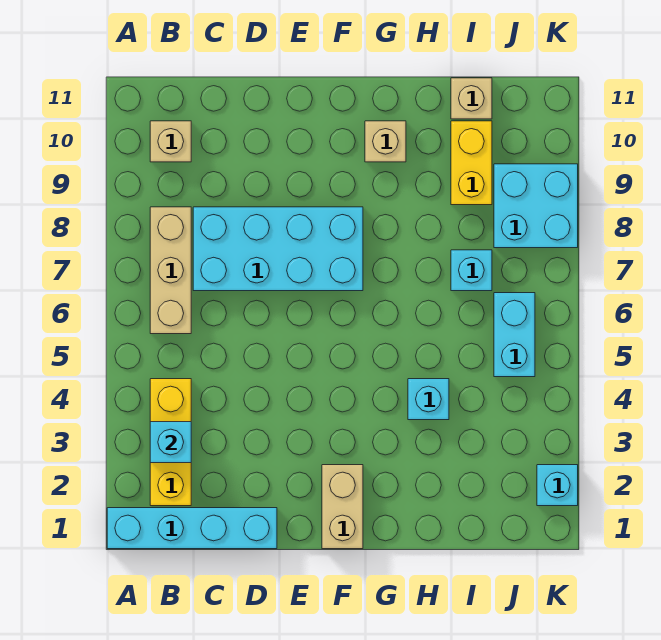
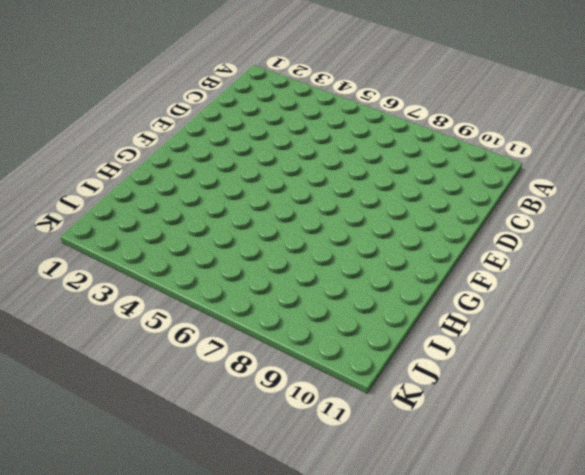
none -> cyan brick A1:D1 level 1
none -> yellow brick B2:B4 level 1
none -> tan brick B6:B8 level 1

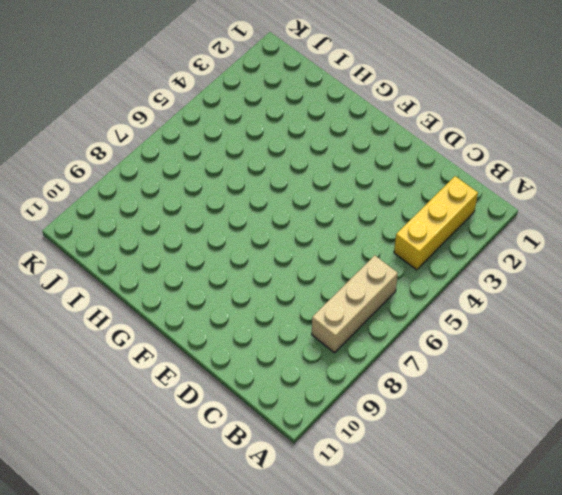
none -> cyan brick A1:D1 level 1
none -> tan brick B10 level 1
none -> cyan brick C7:F8 level 1

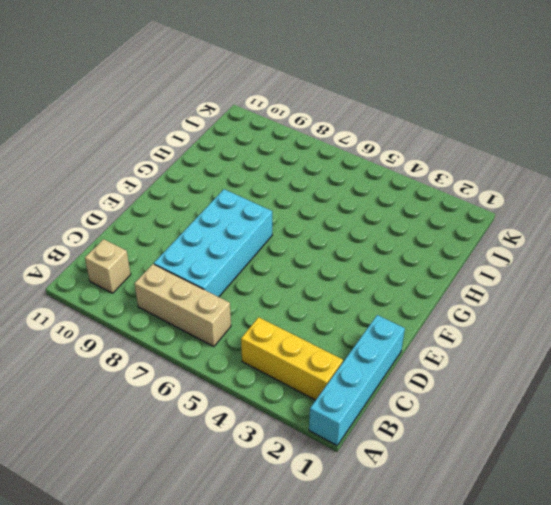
none -> tan brick F1:F2 level 1
none -> tan brick G10 level 1
none -> cyan brick H4 level 1

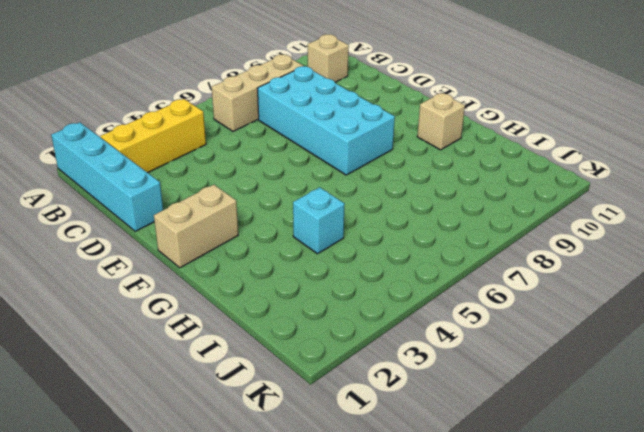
none -> cyan brick I7 level 1
none -> yellow brick I9:I10 level 1
none -> tan brick I11 level 1

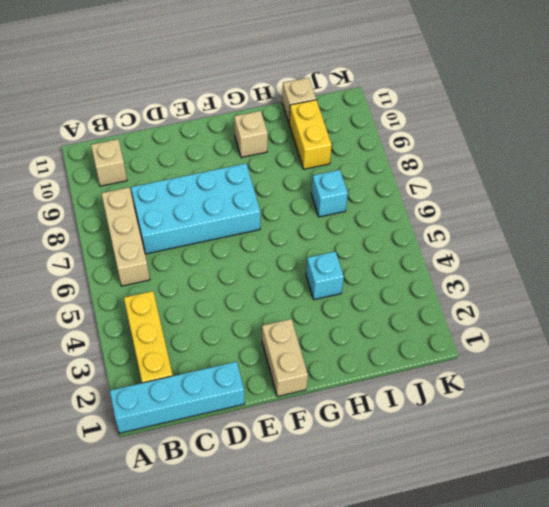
none -> cyan brick J5:J6 level 1
none -> cyan brick J8:K9 level 1
none -> cyan brick K2 level 1

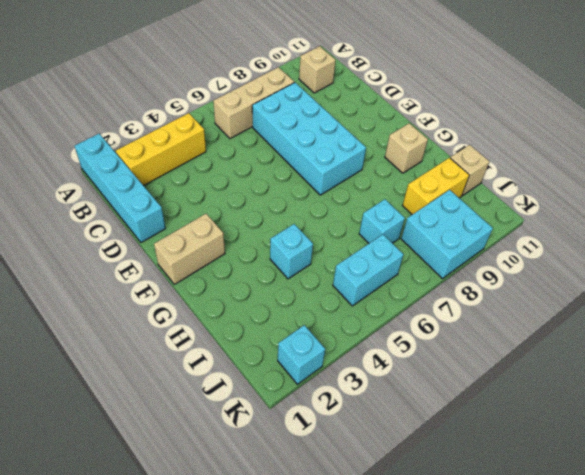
none -> cyan brick B3 level 2

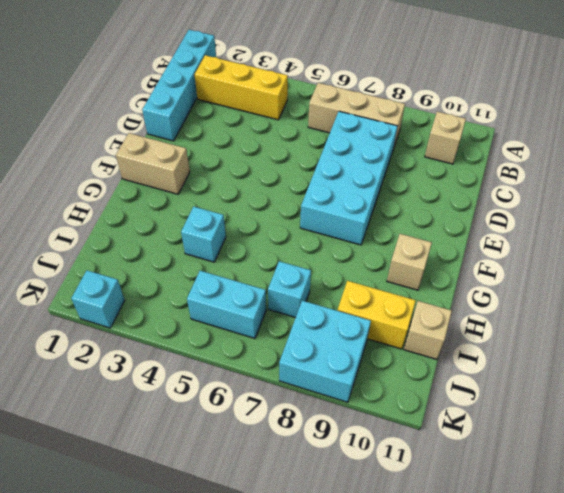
none -> cyan brick B3 level 2

